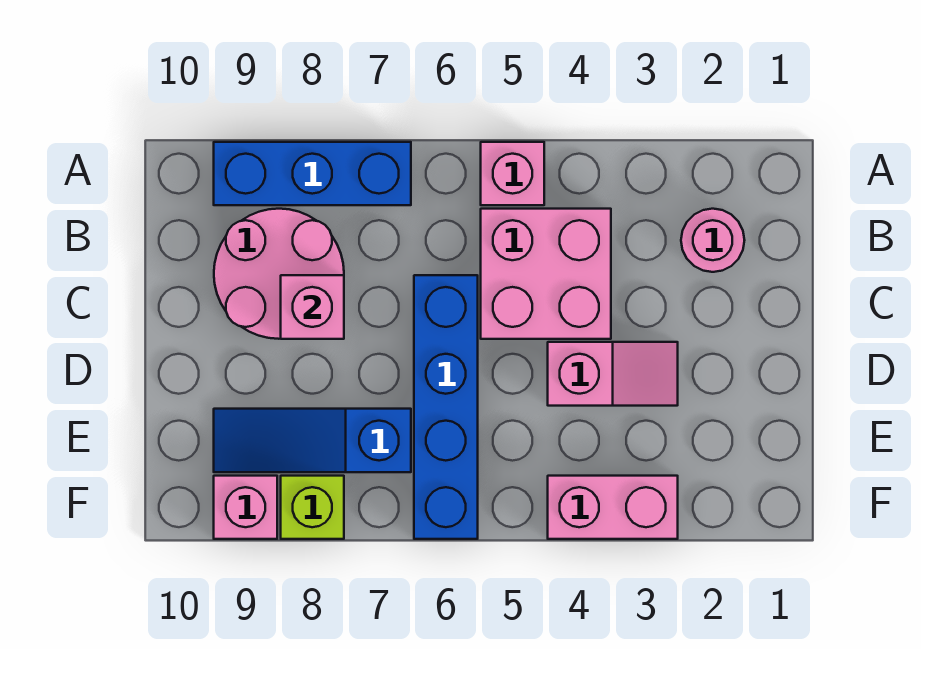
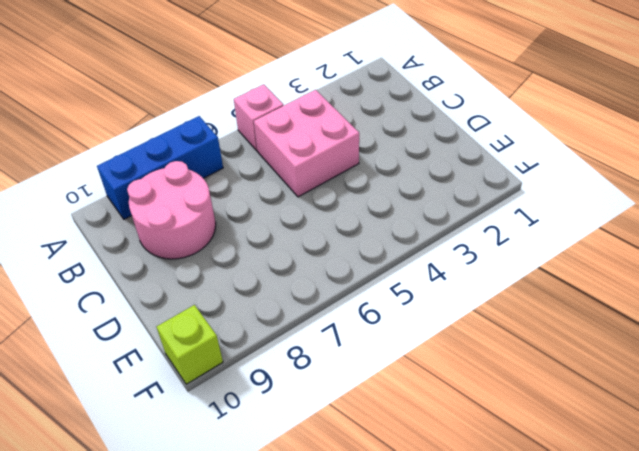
lime brick F10 level 1 -> lime brick F8 level 1
none -> pink round brick B2 level 1
none -> blue brick C6:F6 level 1
none -> pink slope D3:D4 level 1 top 4

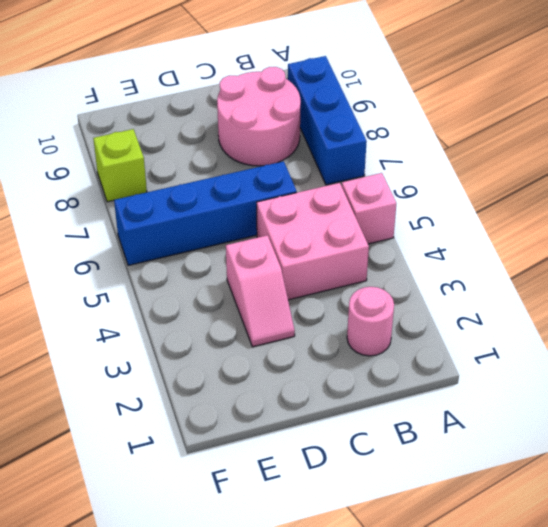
none -> blue slope E7:E9 level 1 top 7
none -> pink brick F3:F4 level 1
none -> pink brick F9 level 1

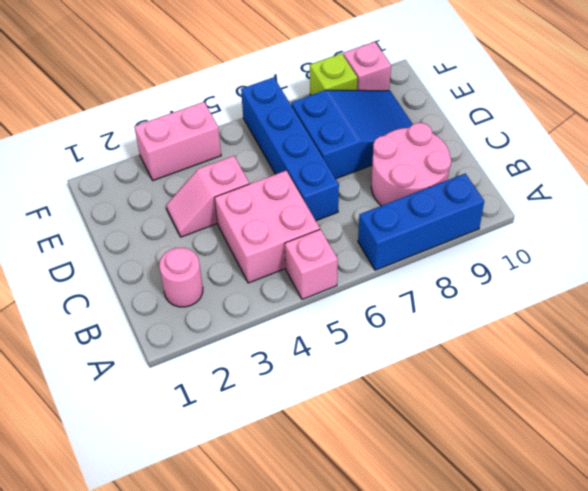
blue slope D7:E9 level 1 top 7 -> blue slope E7:E9 level 1 top 7
none -> pink brick C8 level 2

